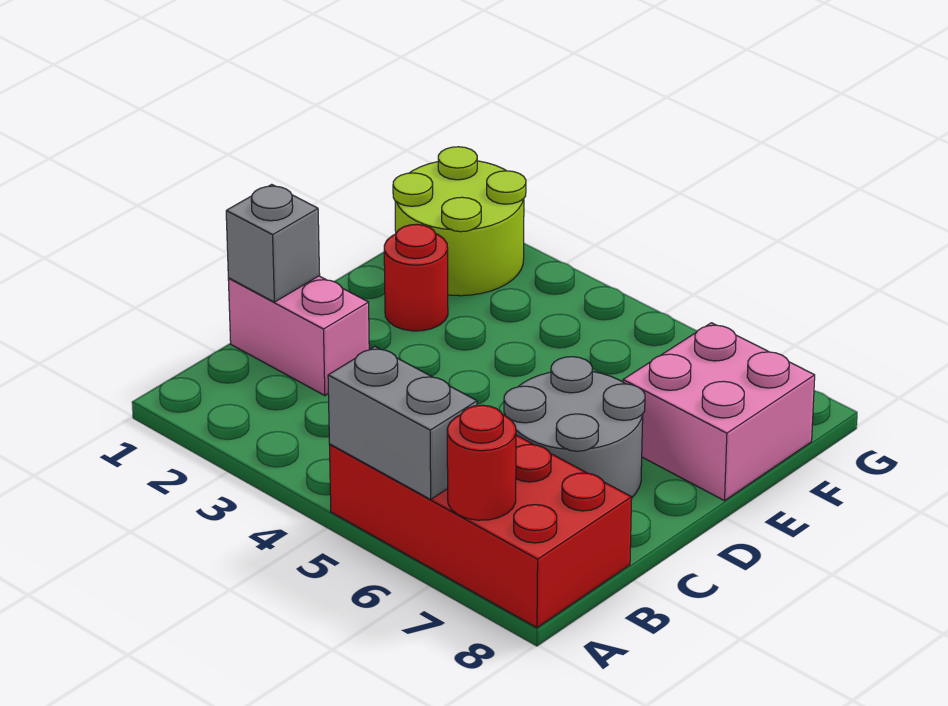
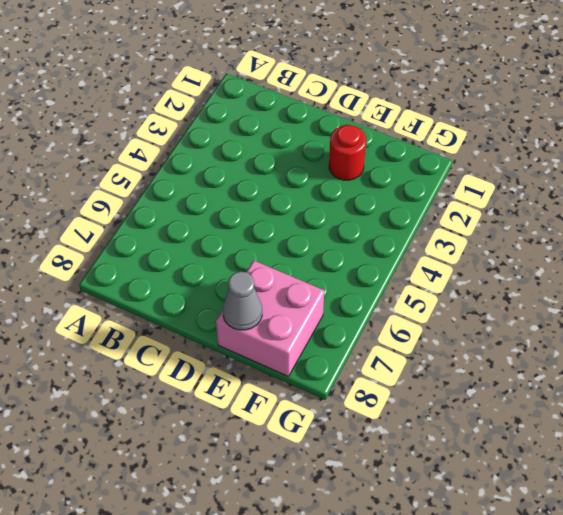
grey cone E8 level 2 -> none
none -> red brick A5:B8 level 1
none -> pink brick C1:C2 level 1

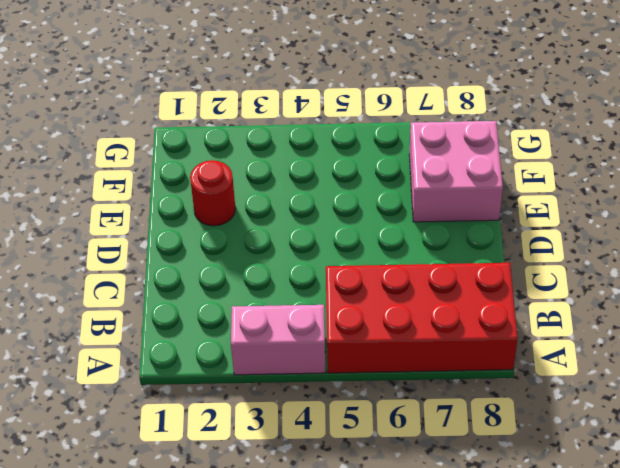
pink brick A3:A4 level 1 -> pink brick C1:C2 level 1
none -> grey round brick C6:D7 level 1
none -> lime round brick F1:G2 level 1

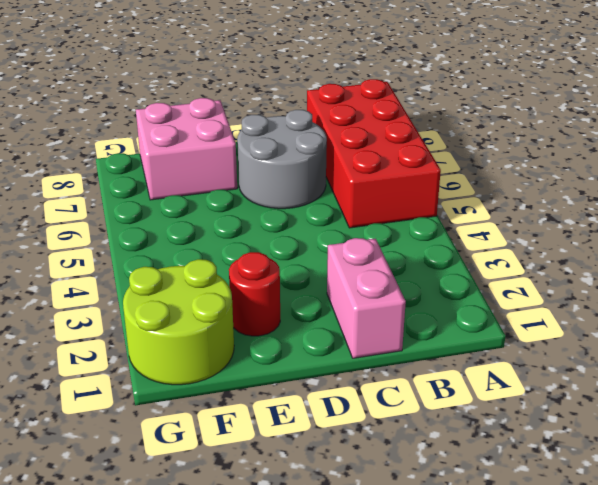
none -> grey brick A5:A6 level 2
none -> red round brick A7 level 2

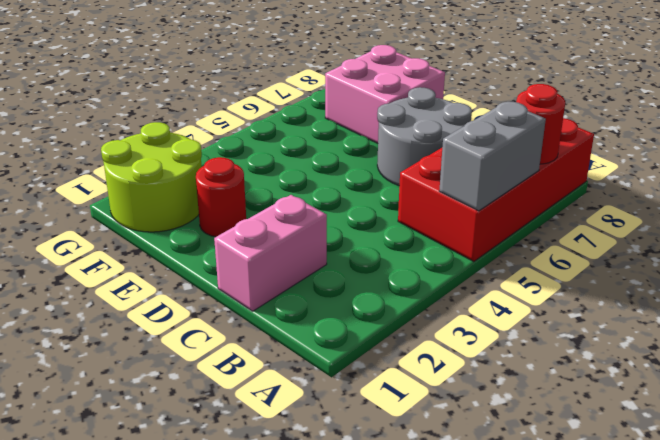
none -> grey brick C1 level 2

